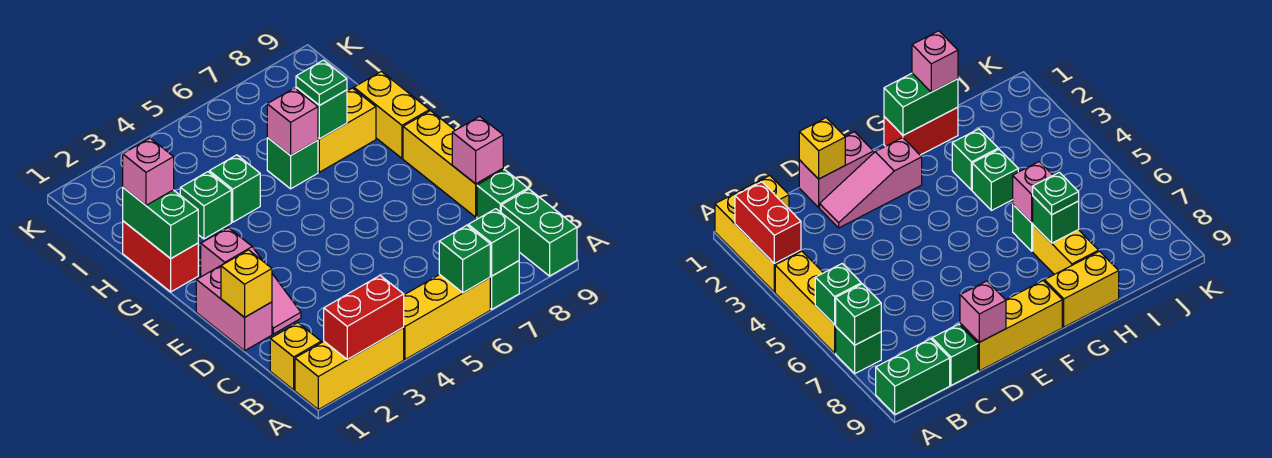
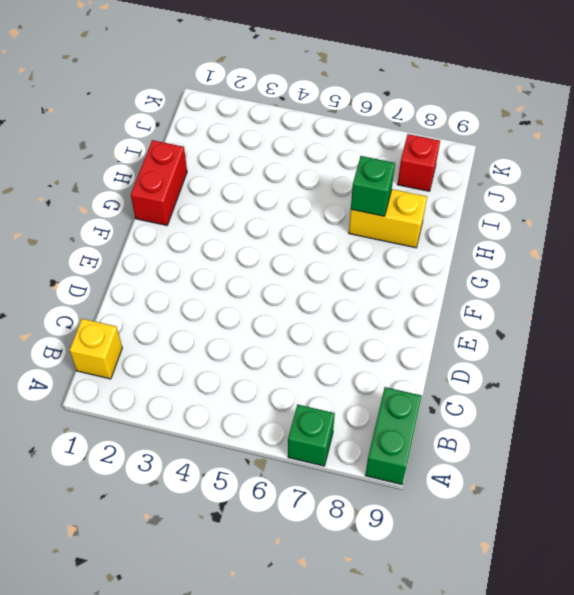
red brick J8 level 1 -> none
none -> yellow brick A1:A3 level 1
none -> yellow brick A4:A6 level 1
none -> green brick C9 level 1

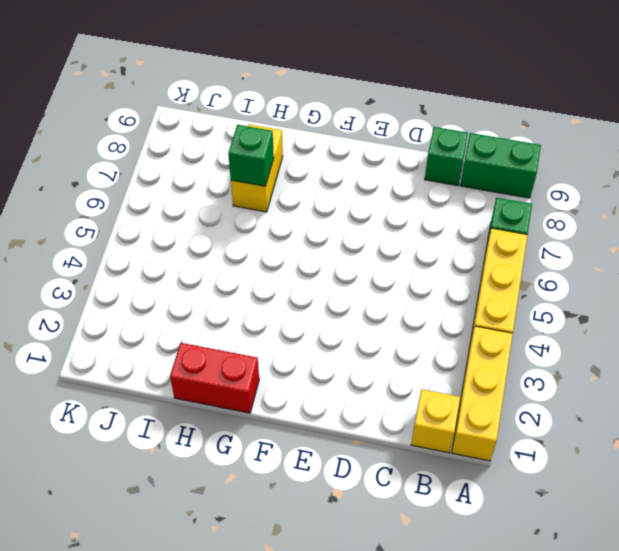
none -> pink brick D1:E1 level 1
none -> pink slope D2:F2 level 1 top F
none -> yellow brick D9:F9 level 1

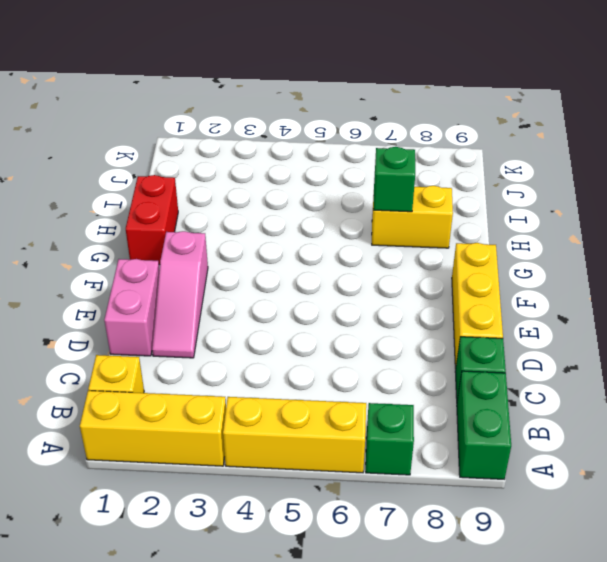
none -> yellow brick G9:H9 level 1
none -> green brick H3 level 1
none -> green brick H4 level 1

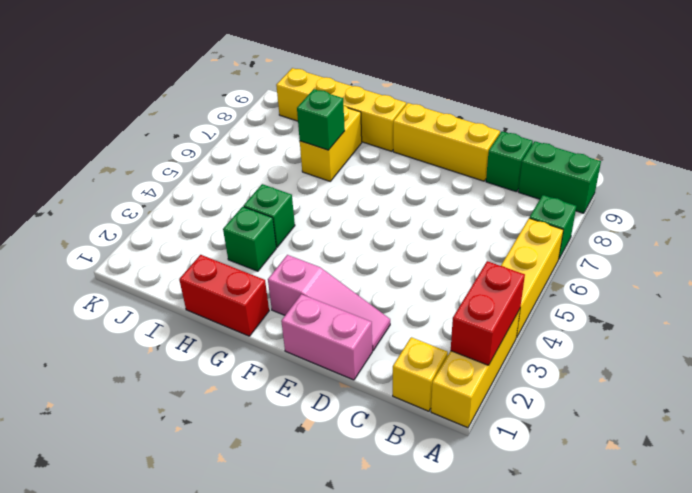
yellow brick G9:J9 level 1 -> yellow brick G9:H9 level 1
none -> green brick H6 level 1
none -> green brick A6 level 2
none -> green brick A7 level 2

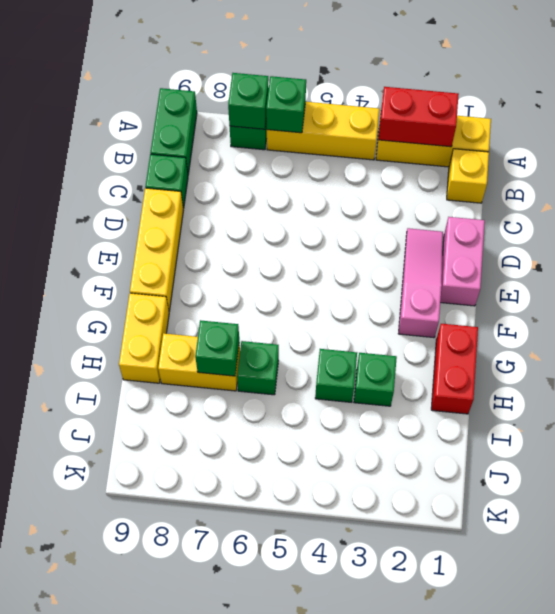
none -> yellow brick D1 level 2
none -> pink brick D9 level 2
none -> green brick G1:H1 level 2

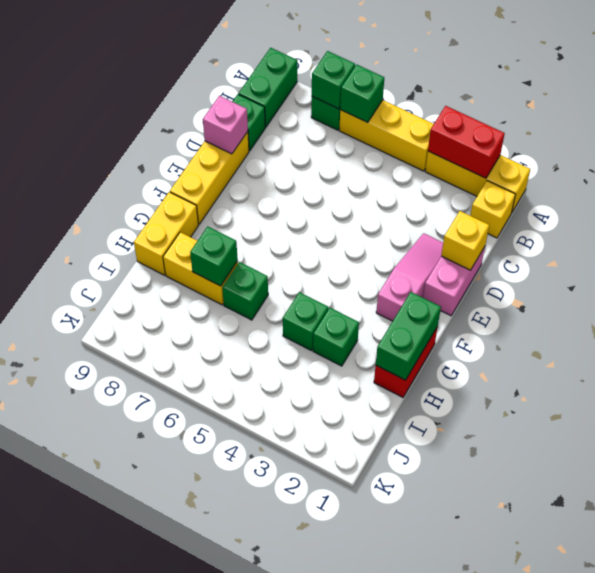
none -> pink brick H6 level 2
none -> pink brick H1 level 3
none -> green plate H7 level 3

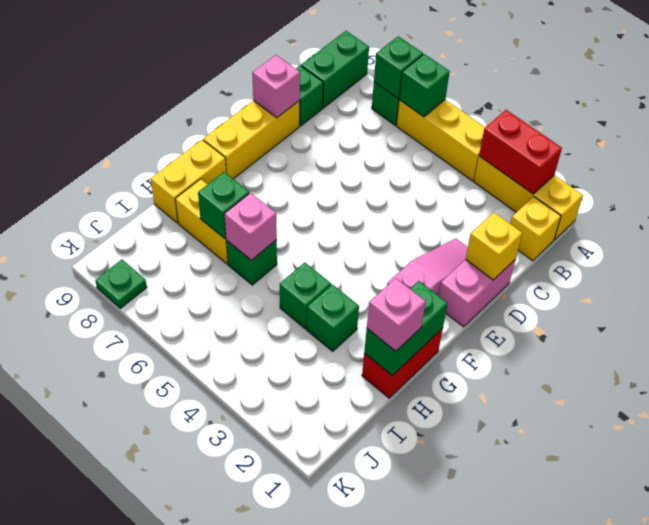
green plate K8 level 1 -> green plate H7 level 3

